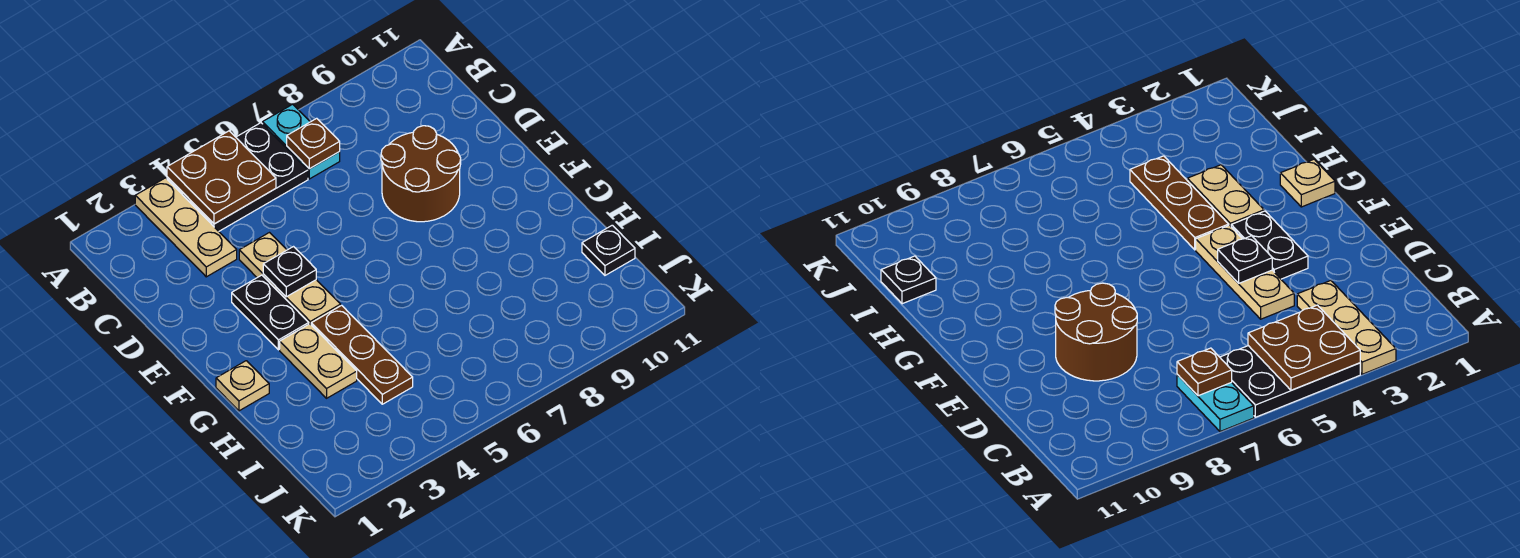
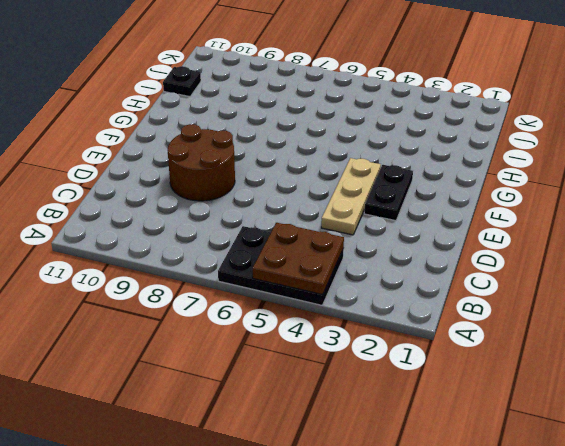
none -> tan plate A3:C3 level 1
none -> cyan plate A7:B7 level 1
none -> tan plate G1 level 1

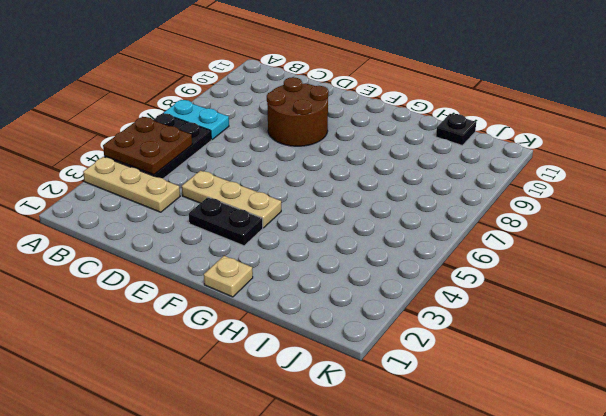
none -> tan plate G3:H3 level 1
none -> brown plate G4:I4 level 1
none -> brown plate B7 level 2

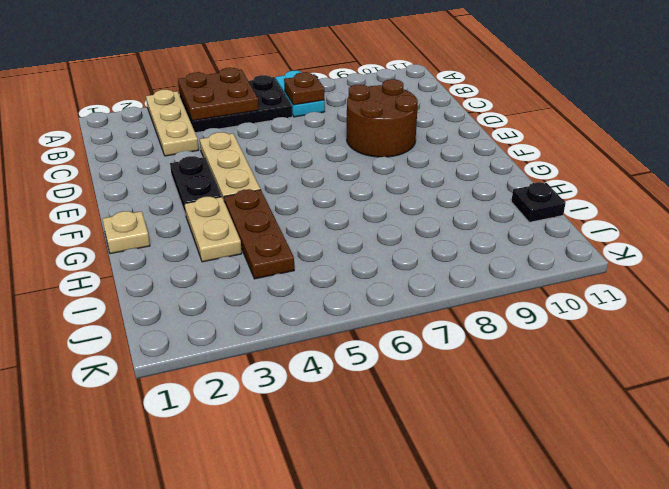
none -> black plate E4 level 2

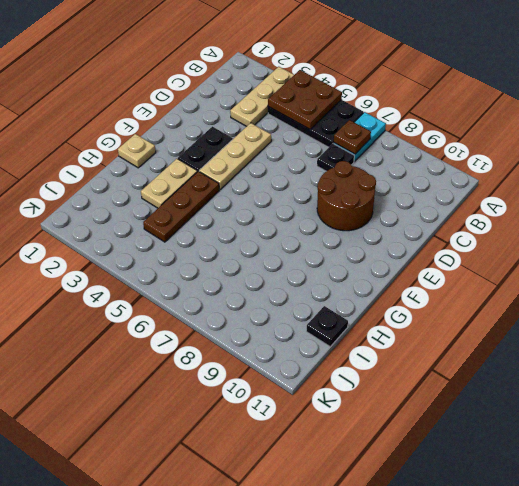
black plate C7 level 1 -> black plate E4 level 2

